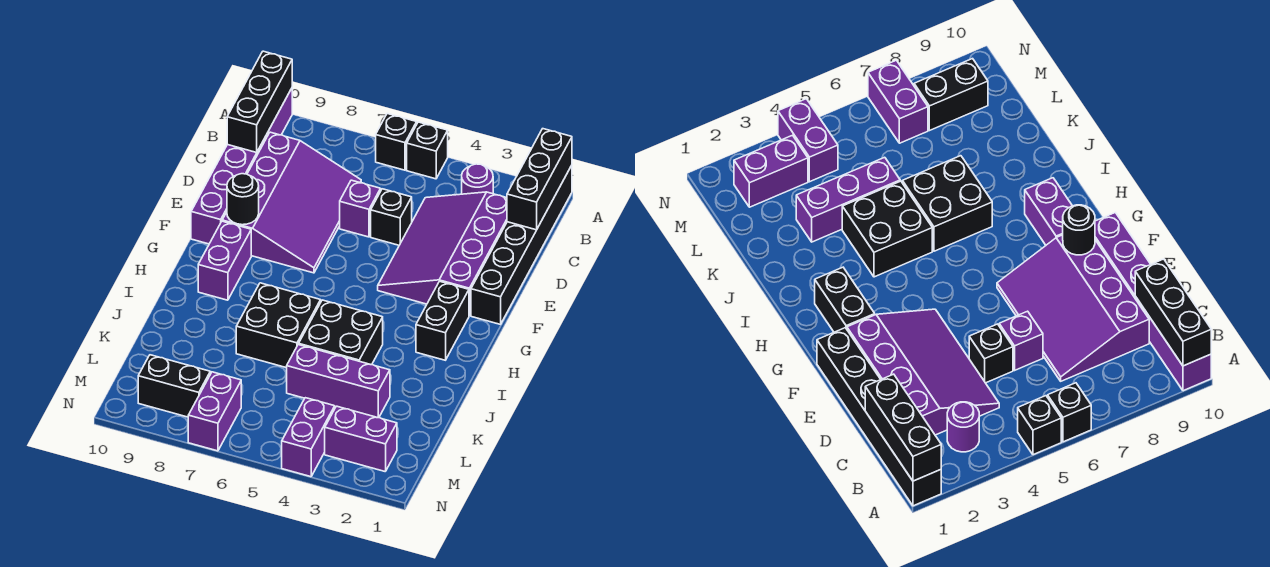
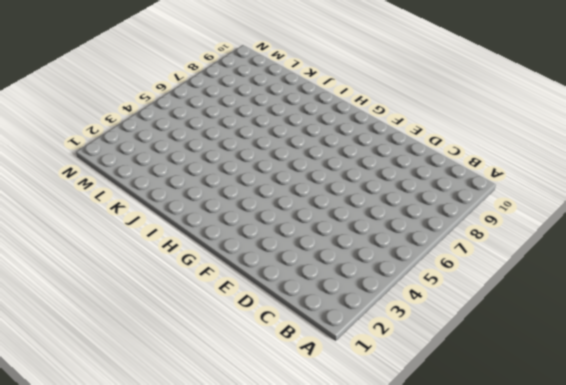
none -> black brick A1:F1 level 1
none -> black brick A5 level 1
none -> black brick A6 level 1

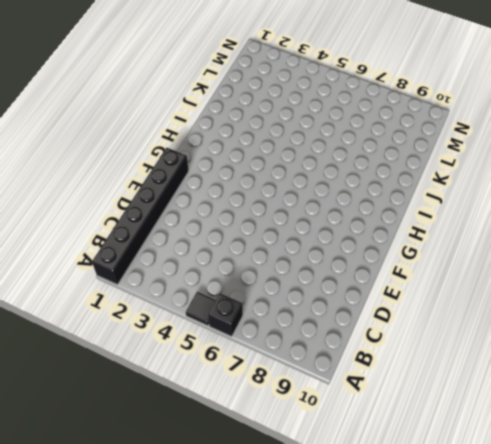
black tile A5 level 1 -> black brick A5 level 1
none -> purple brick A10:F10 level 1
none -> purple round brick B3 level 1
none -> purple slope C2:F4 level 1 top 2

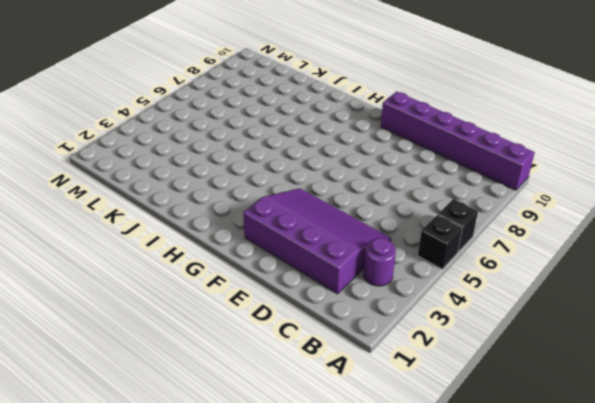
none -> black brick A1:F1 level 1
none -> purple slope C7:F9 level 1 top 9
none -> black brick D5 level 1

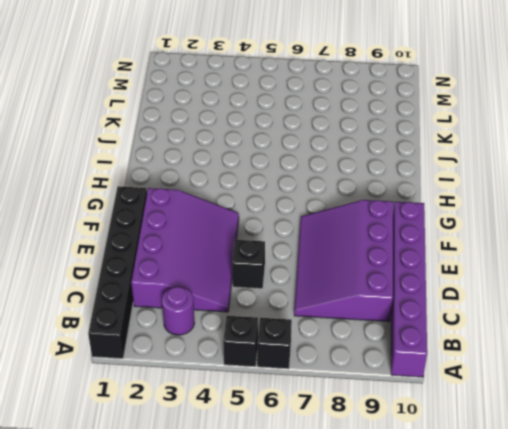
none -> purple brick D6 level 1
none -> black brick G2:H2 level 1
none -> purple brick G9:H9 level 1

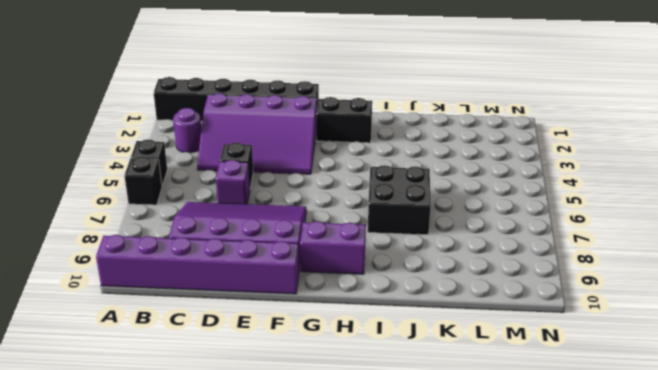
none -> black brick I4:J5 level 1
none -> purple brick K3:K5 level 1
none -> purple brick M2:M3 level 1

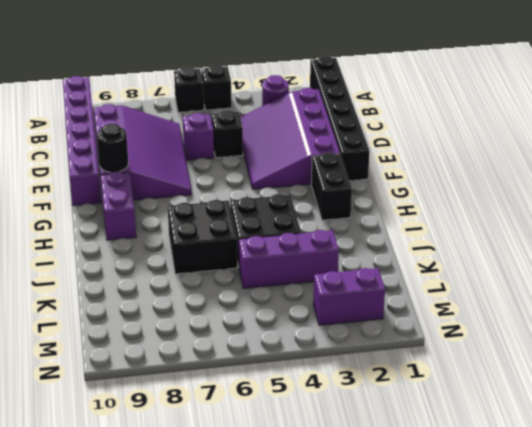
none -> purple brick M4:N4 level 1
none -> purple brick M7:N7 level 1
none -> black brick M8:M9 level 1

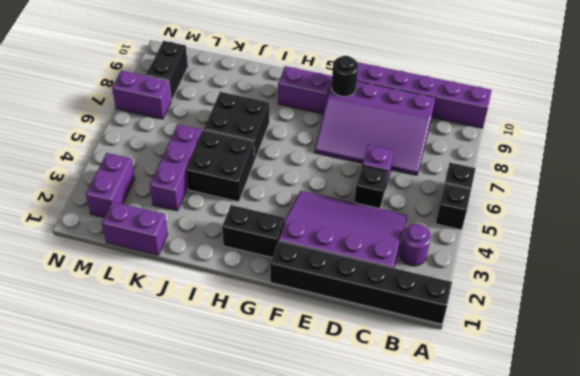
purple brick K1:L1 level 1 -> purple brick M4:N4 level 1
none -> black brick A1:C1 level 2
none -> black brick A10:C10 level 2

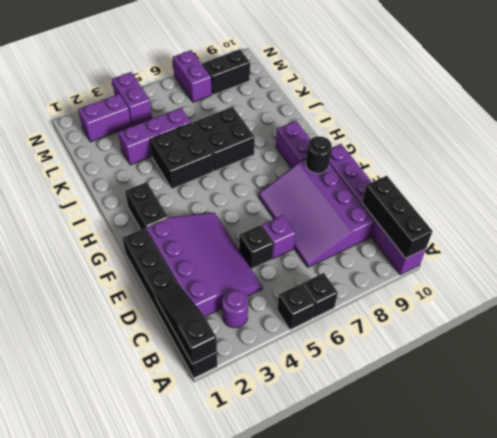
black slope A1:C1 level 2 top A -> black brick A1:C1 level 2

